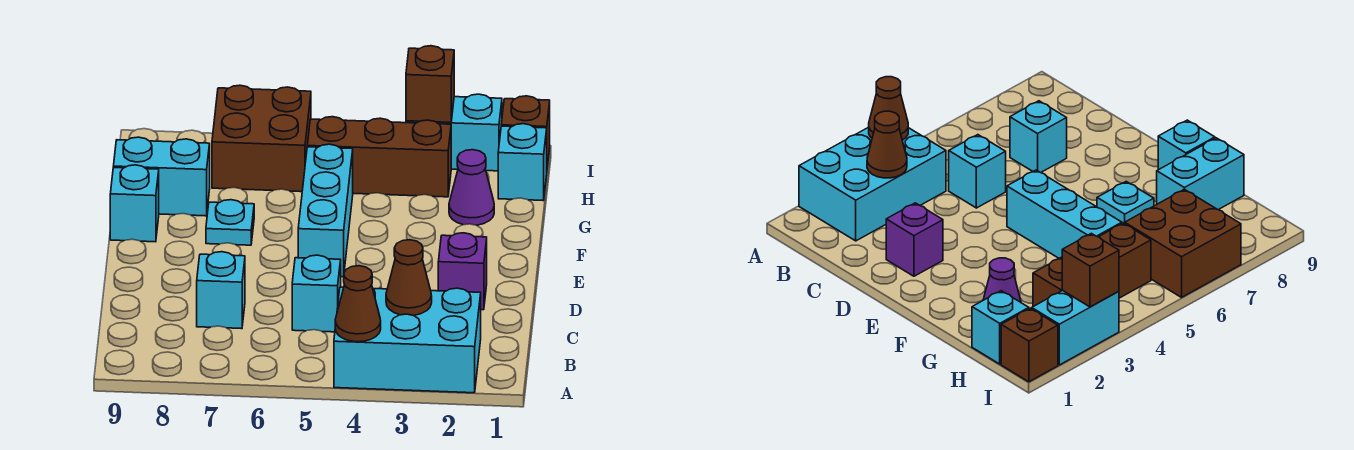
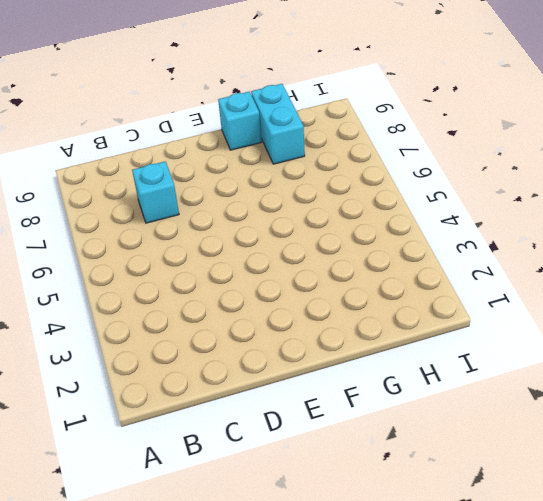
none -> cyan brick A2:B4 level 1
none -> cyan brick C5 level 1
none -> purple brick D2 level 1

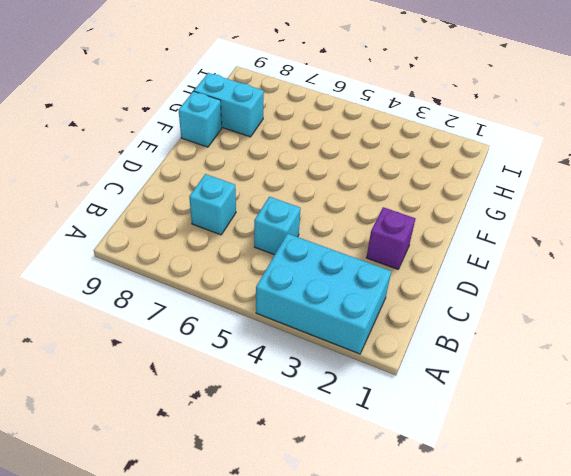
none -> cyan brick E5:G5 level 1
none -> cyan plate F7 level 1
none -> purple cone G2 level 1

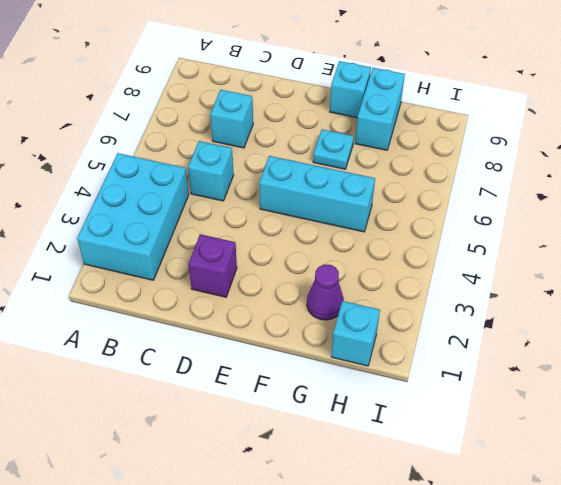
none -> brown brick H3:H5 level 1
none -> brown brick H6:I7 level 1
none -> brown brick I1 level 1

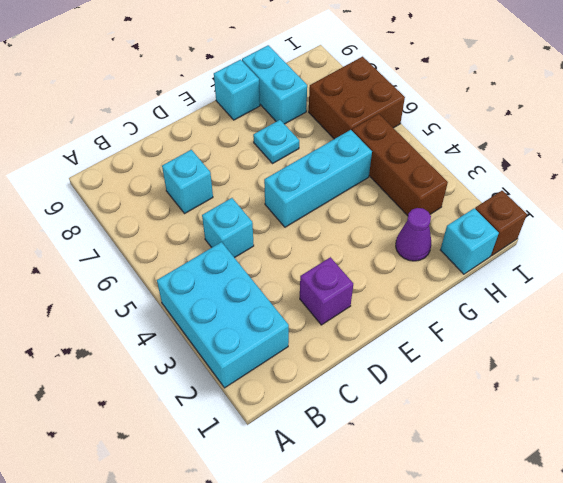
none -> cyan brick I2:I3 level 1
none -> brown cone A4 level 2
none -> brown cone B3 level 2

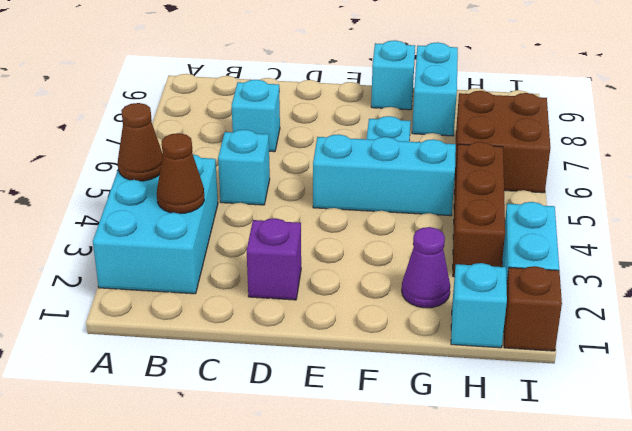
none -> brown brick I3 level 2

